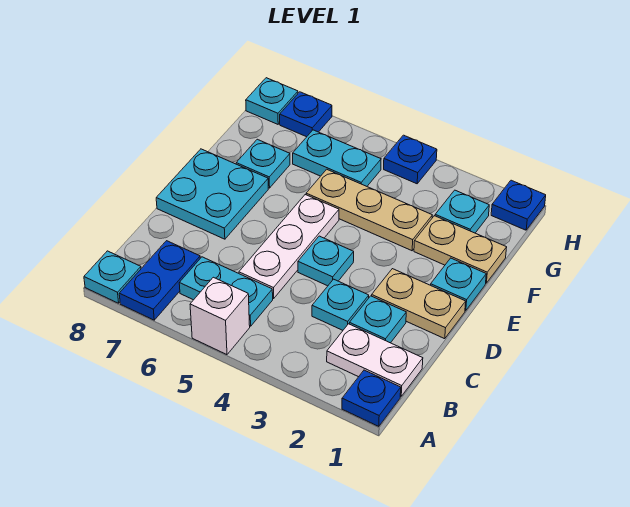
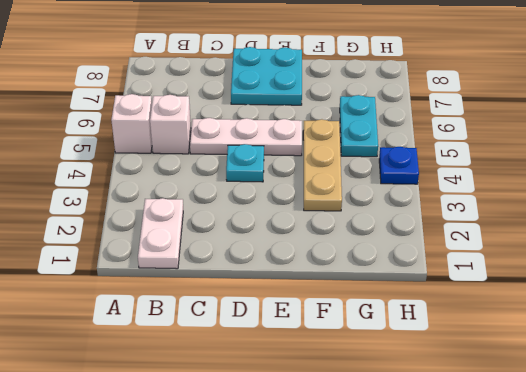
white brick B5 level 1 -> cyan plate B5:B6 level 1
none -> blue plate A1 level 1
none -> blue plate A7:B7 level 1
none -> cyan plate A8 level 1

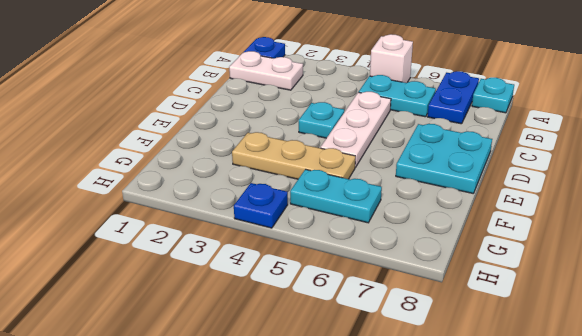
none -> cyan plate C2 level 1
none -> cyan plate C3 level 1
none -> tan plate D1:D2 level 1

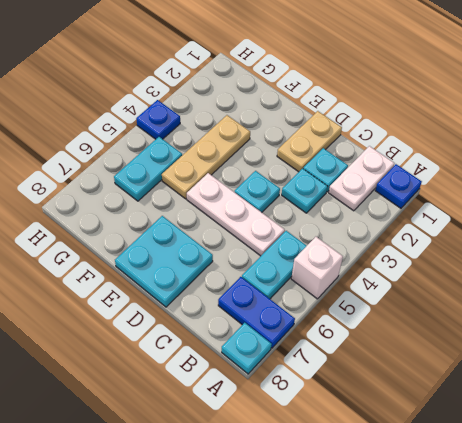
none -> cyan plate E1 level 1
none -> tan plate F1:F2 level 1
none -> cyan plate F7 level 1

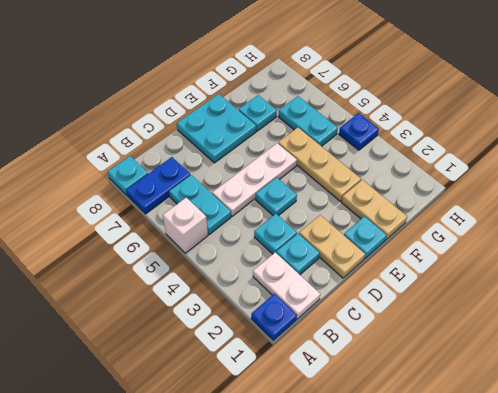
none -> cyan plate G2 level 1
none -> blue plate H1 level 1
none -> blue plate H7 level 1

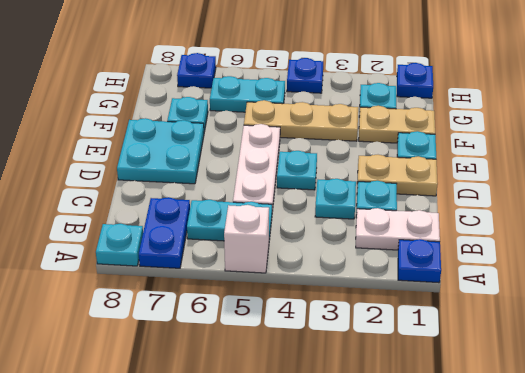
none -> cyan plate H8 level 1

